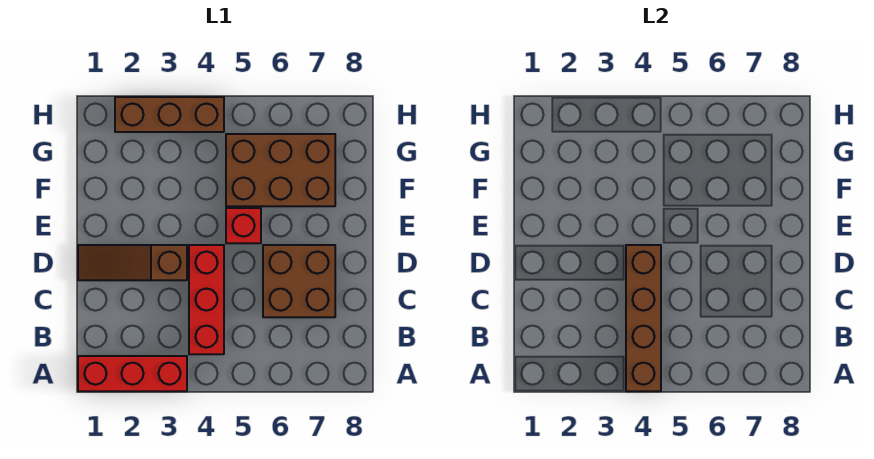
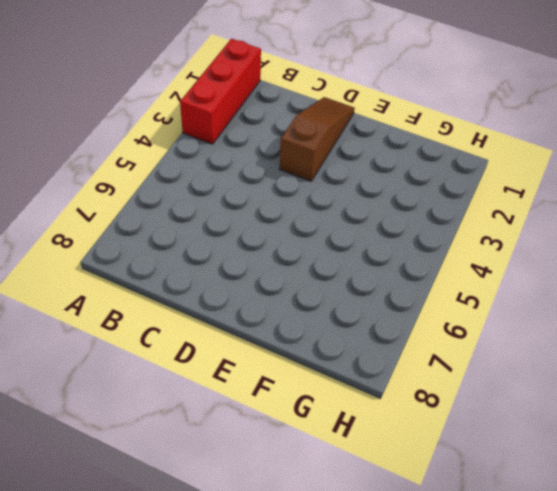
none -> red brick B4:D4 level 1
none -> brown brick C6:D7 level 1

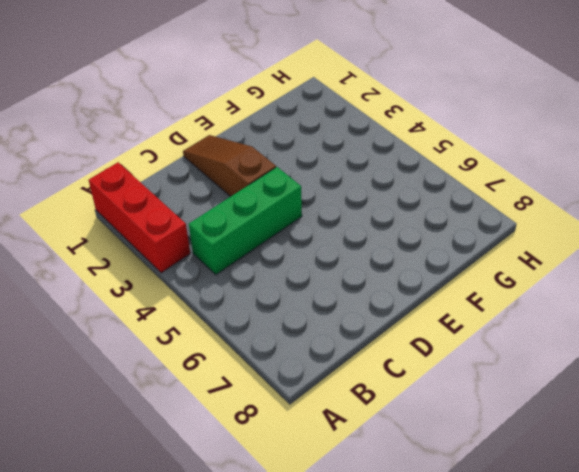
green brick B4:D4 level 1 -> red brick B4:D4 level 1
none -> brown brick C6:D7 level 1
none -> red brick E5 level 1

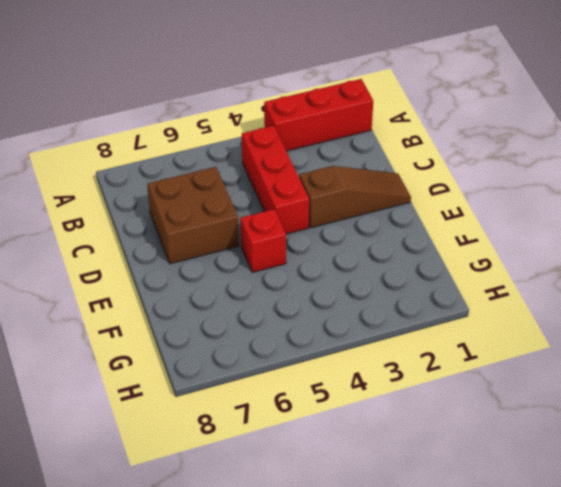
none -> brown brick F5:G7 level 1
none -> brown brick H2:H4 level 1

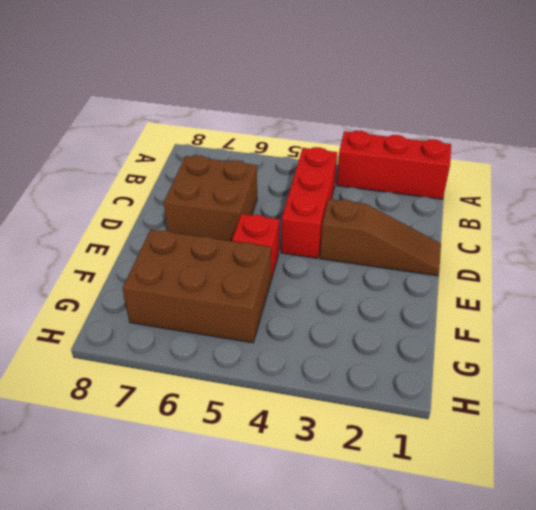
none -> brown brick H2:H4 level 1
none -> brown brick A4:D4 level 2

